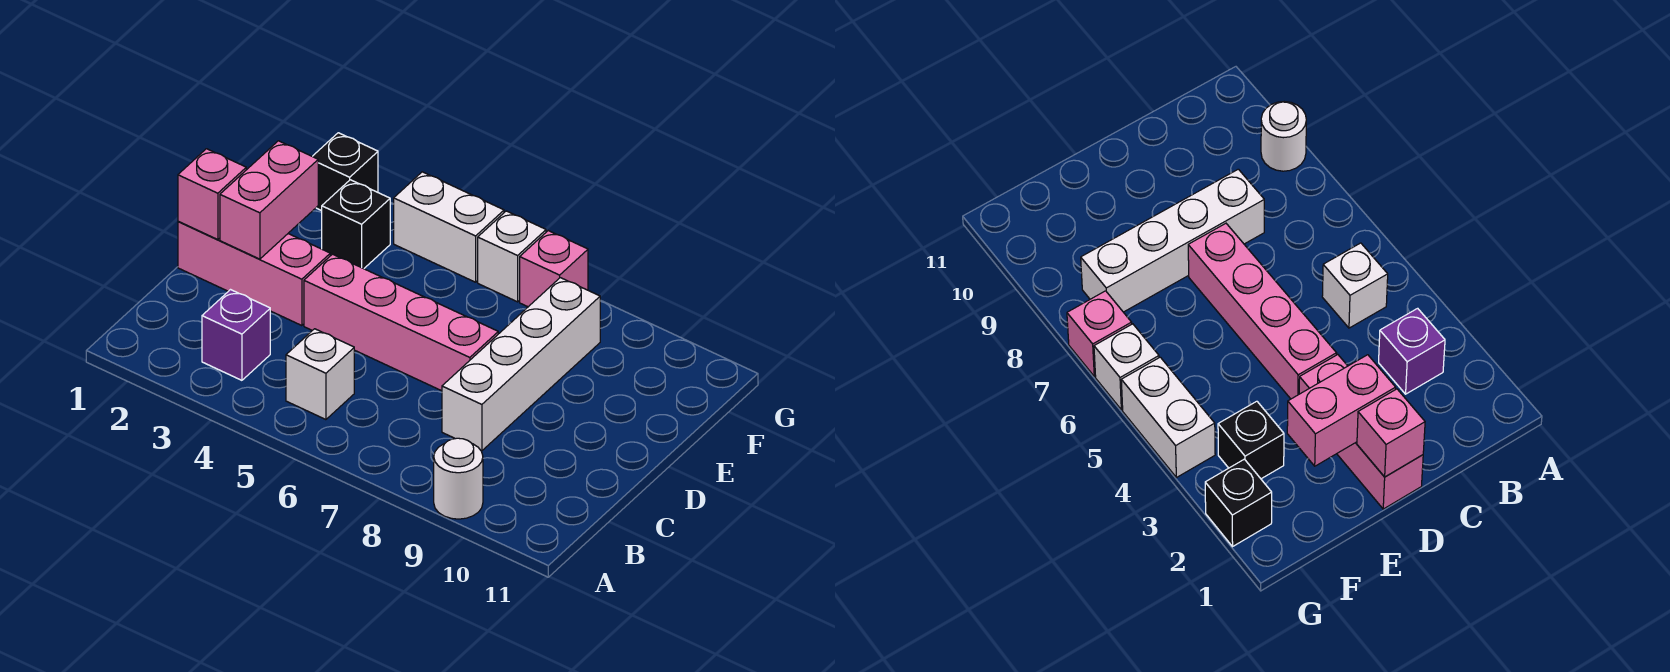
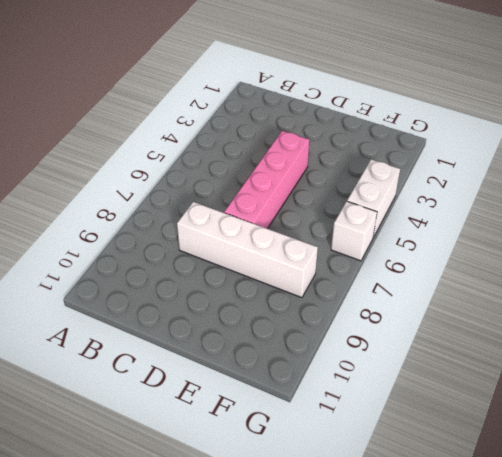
none -> white round brick A9 level 1
none -> purple brick B3 level 1
none -> white brick B5 level 1

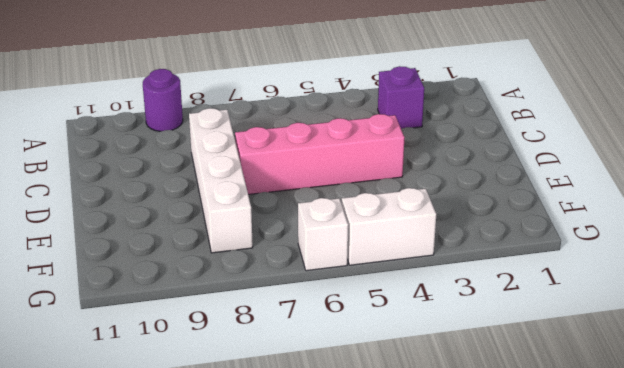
purple round brick A9 level 1 -> white round brick A9 level 1
none -> white brick B5 level 1
none -> pink brick D1:D3 level 1
none -> black brick F3 level 1

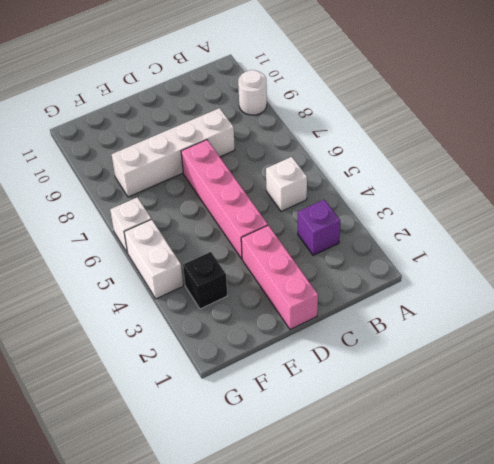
none -> black brick G2 level 1
none -> pink brick G7 level 1
none -> pink brick D1 level 2

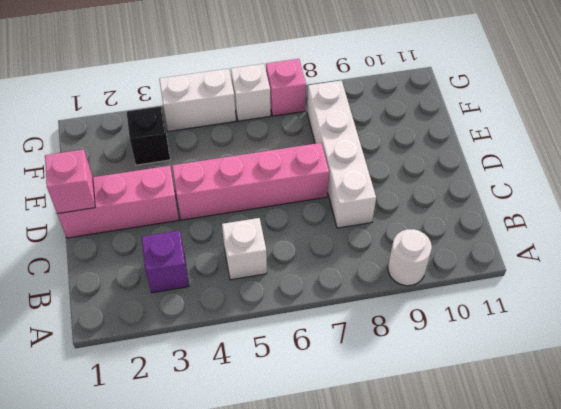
none -> black brick G2 level 1
none -> pink brick D2:E2 level 2

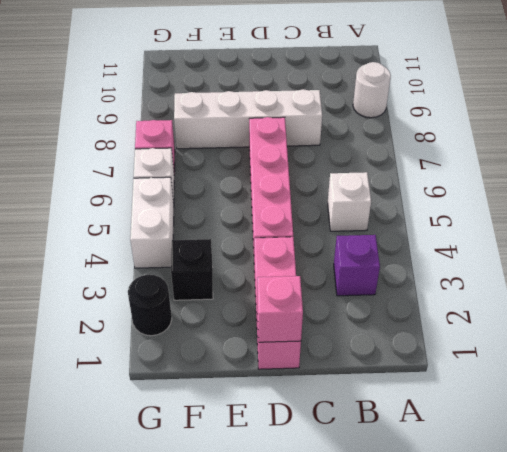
black round brick G2 level 1 -> black brick G2 level 1
none -> pink brick D2:E2 level 2

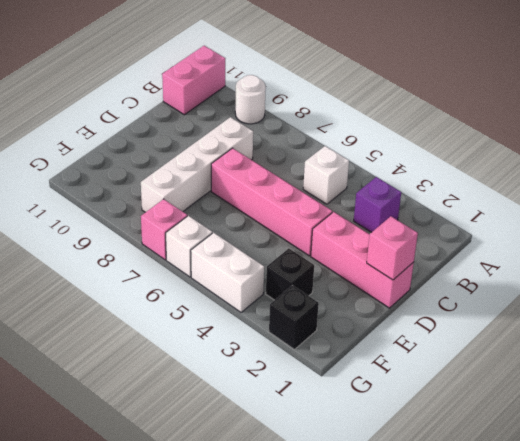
pink brick A11:B11 level 1 -> pink brick D2:E2 level 2

